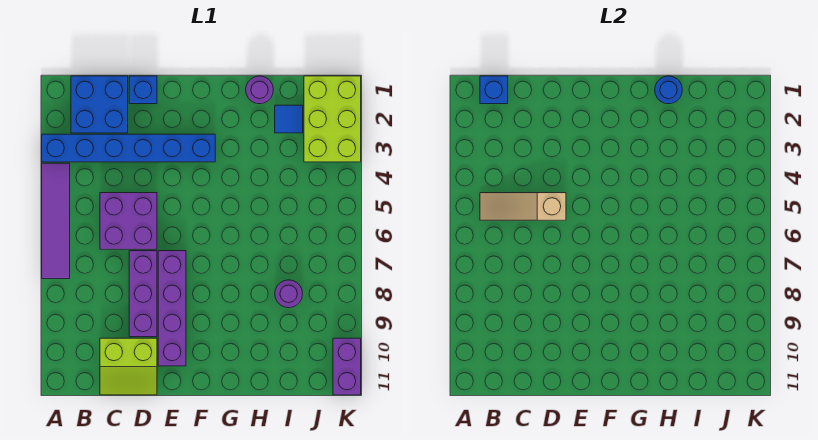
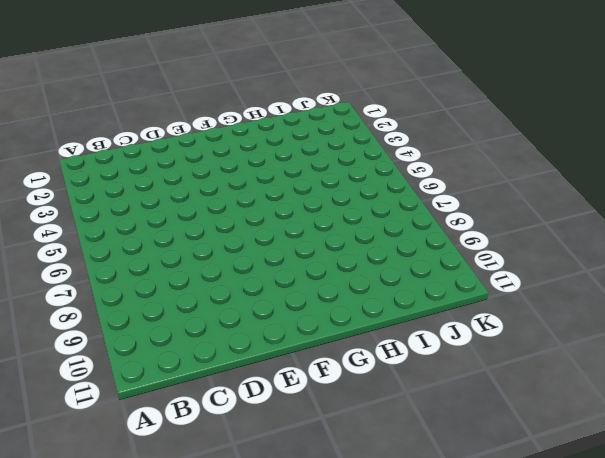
none -> blue brick A3:F3 level 1
none -> purple tile A4:A7 level 1
none -> blue brick B1:C2 level 1

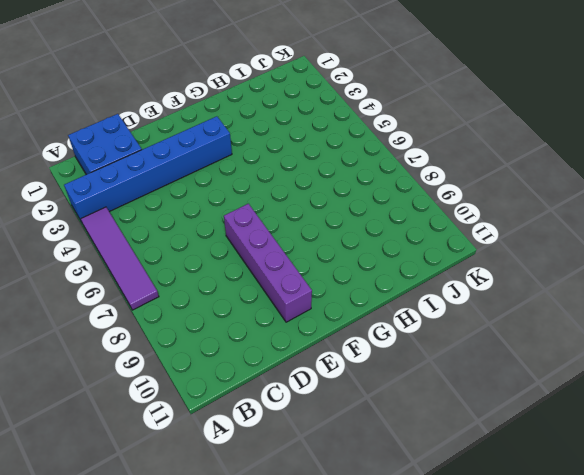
none -> purple brick C5:D6 level 1
none -> lime slope C10:D11 level 1 top 10
none -> blue brick D1 level 1

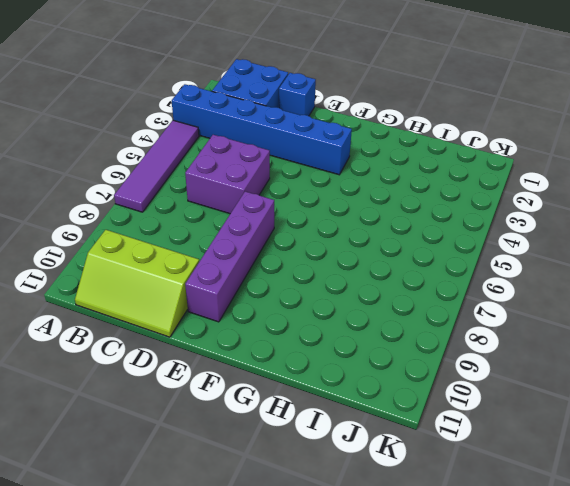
lime slope B10:D11 level 1 top 10 -> lime slope C10:D11 level 1 top 10
none -> purple brick D7:D9 level 1
none -> purple round brick H1 level 1
none -> blue tile I2 level 1

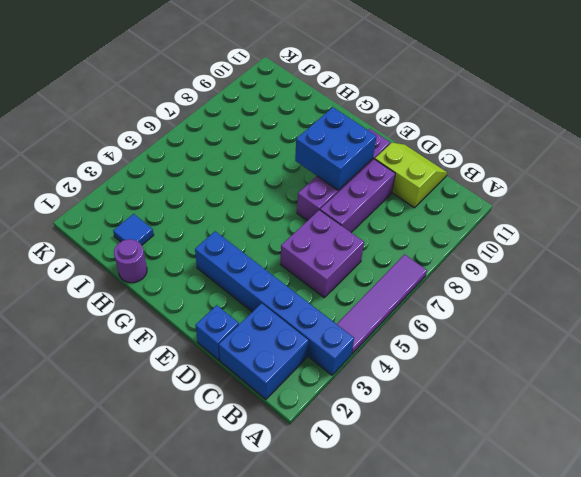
blue brick E8:F9 level 2 -> none
none -> purple round brick I8 level 1
none -> lime brick J1:K3 level 1
none -> purple brick K10:K11 level 1

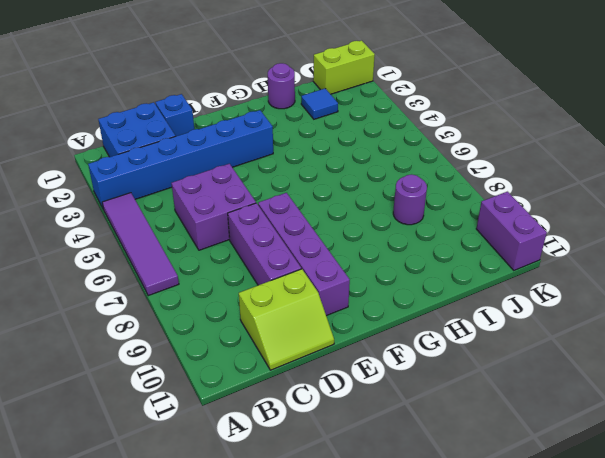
lime brick J1:K1 level 1 -> lime brick J1:K3 level 1
none -> blue brick B1 level 2
none -> tan slope B5:D5 level 2 top D
none -> blue round brick H1 level 2

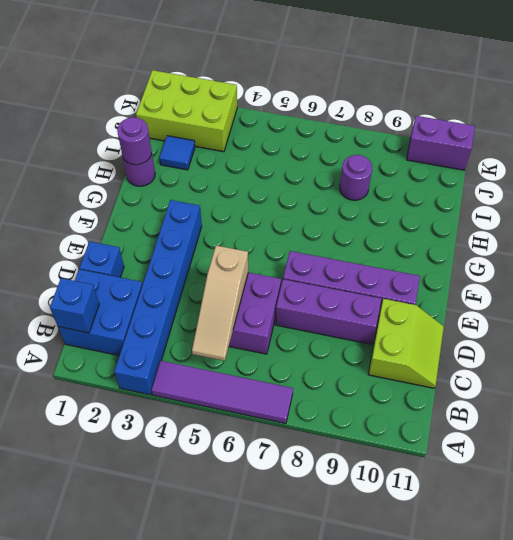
purple round brick H1 level 2 -> blue round brick H1 level 2

